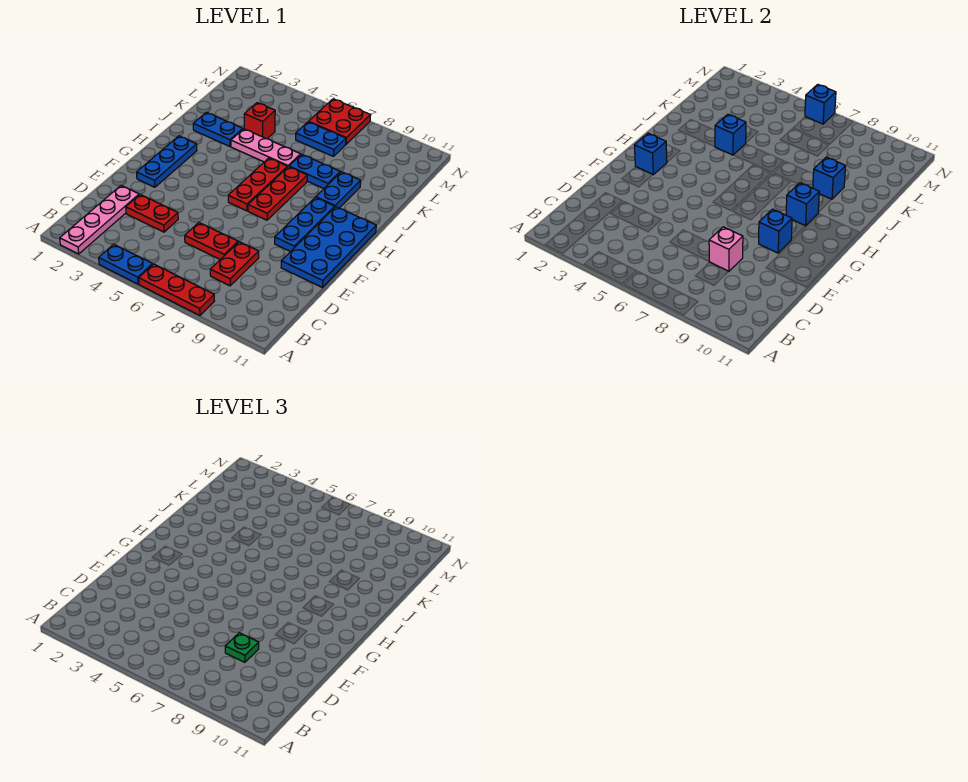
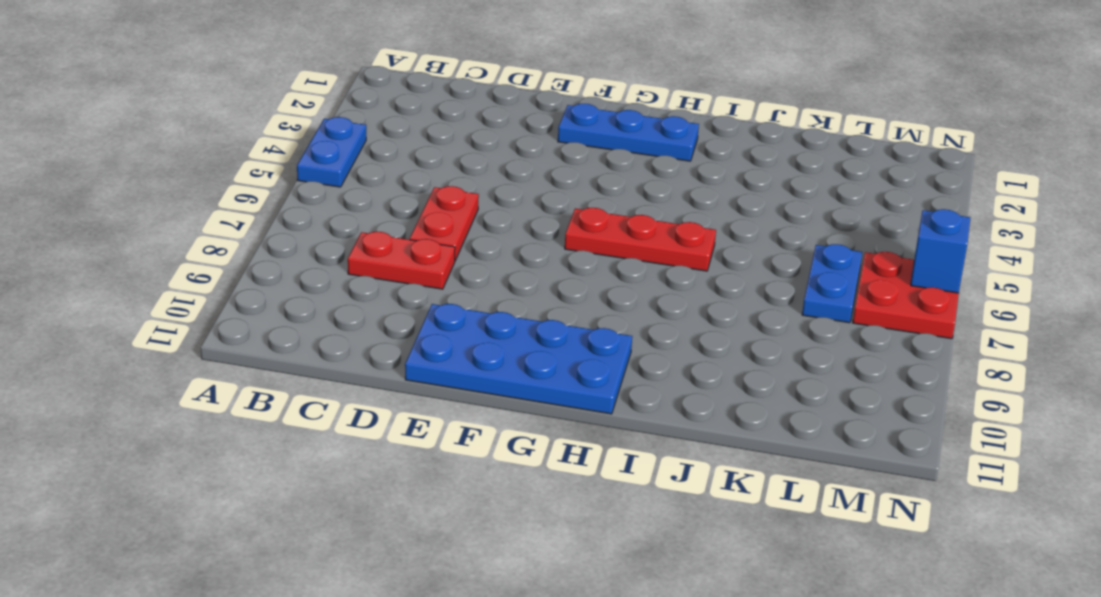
none -> pink plate A2:D2 level 1
none -> red plate A6:A8 level 1
none -> red plate D3:D4 level 1

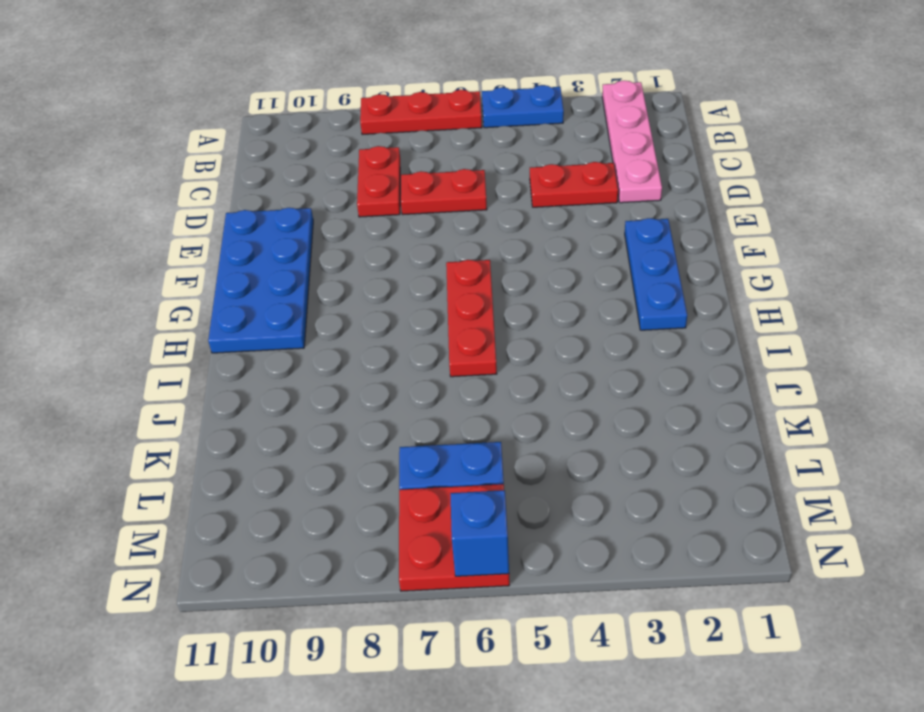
none -> blue plate F9:H9 level 1
none -> red plate G7:I7 level 1
none -> blue plate I9:J9 level 1

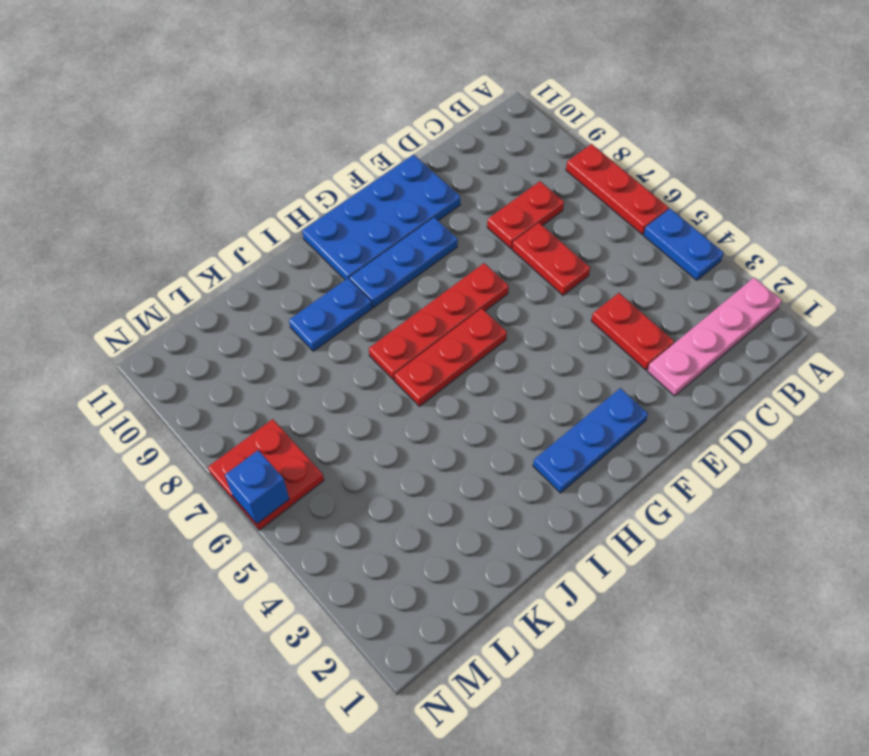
red plate F7:I7 level 1 -> red plate G7:I7 level 1
none -> blue plate J2:J3 level 1
none -> pink plate J4:J6 level 1
none -> blue plate J7:J8 level 1

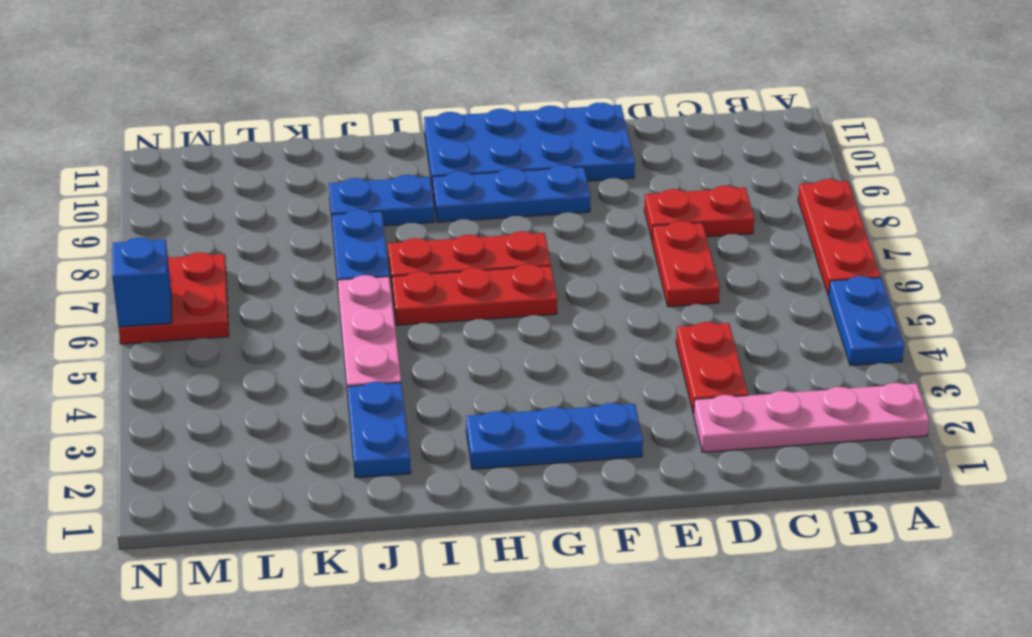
none -> red brick K4 level 1
none -> blue plate L6:L7 level 1
none -> pink brick D8 level 2

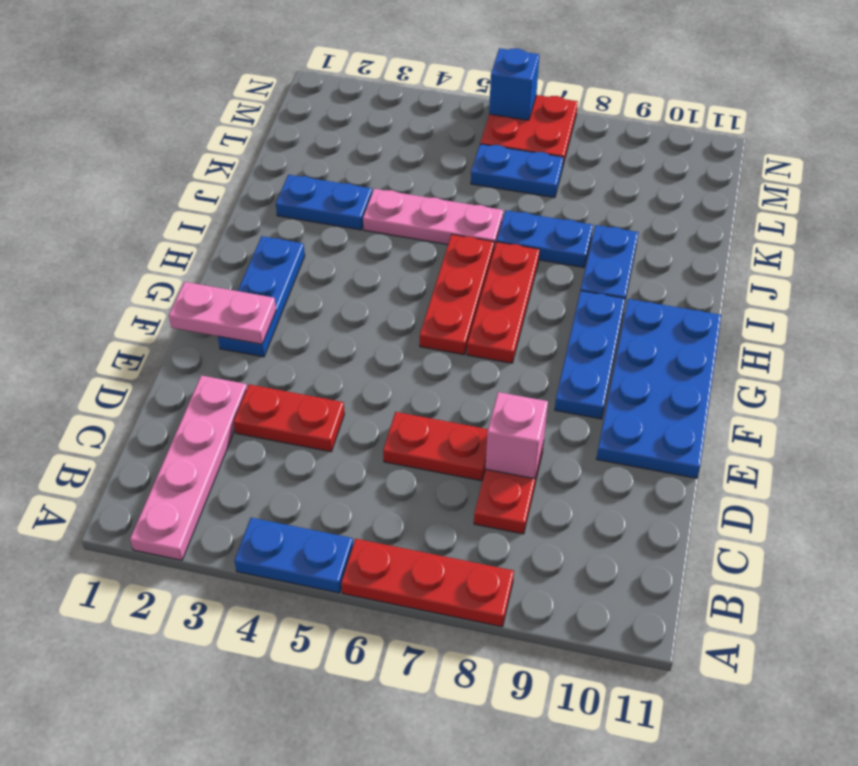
pink plate F1:F2 level 2 -> none
none -> red brick K4 level 1
none -> blue brick F9 level 2
none -> blue brick G2 level 2

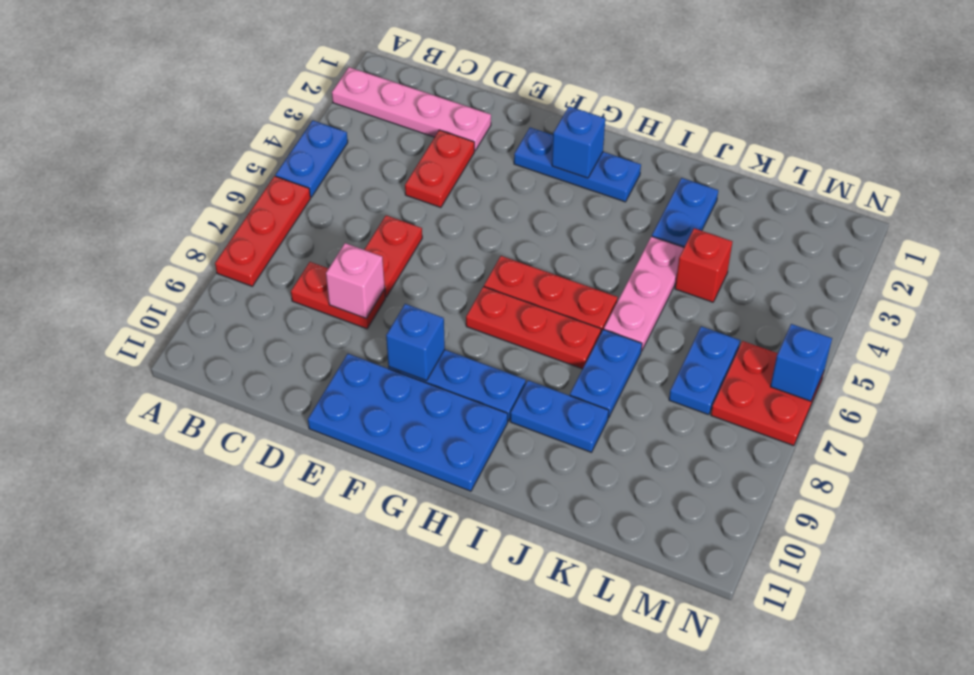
none -> blue brick H9 level 2
none -> blue brick J4 level 2
none -> blue brick J9 level 2

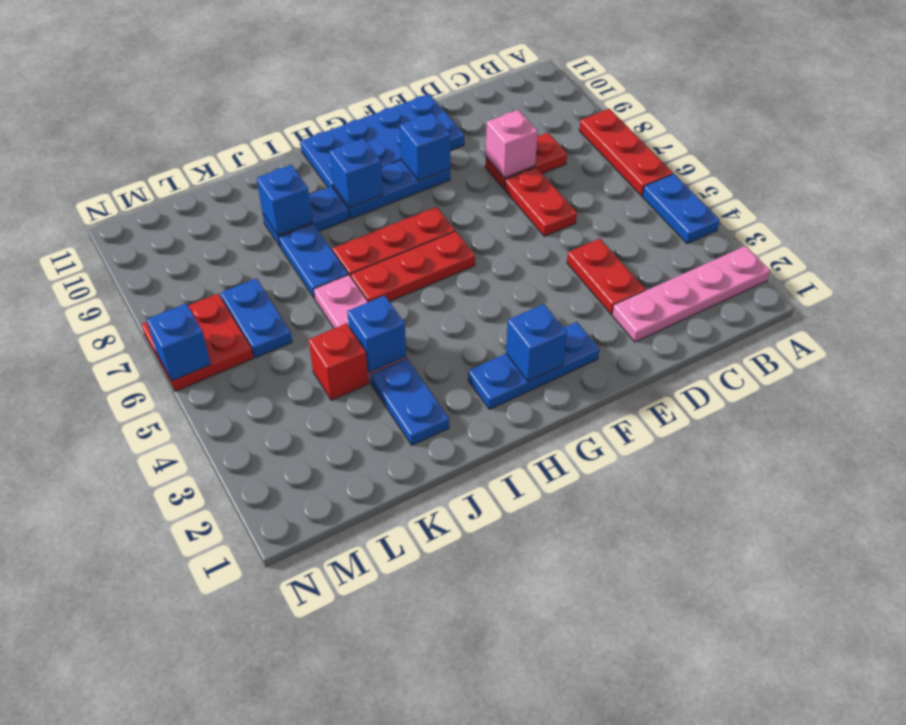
none -> green plate D8 level 3

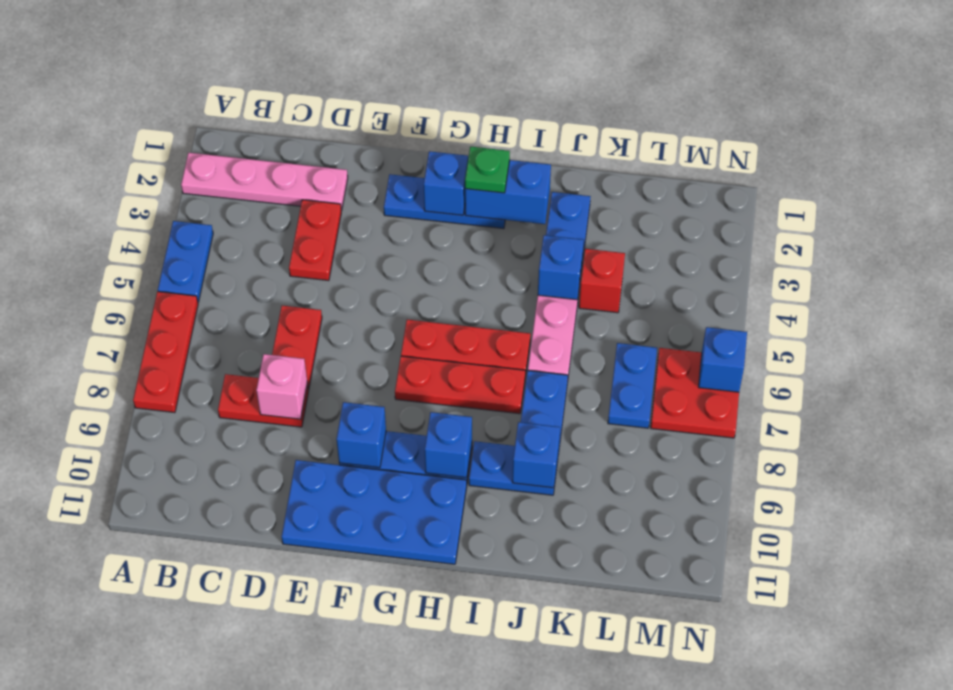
blue brick H2:I2 level 2 -> none
green plate H2 level 3 -> green plate D8 level 3

